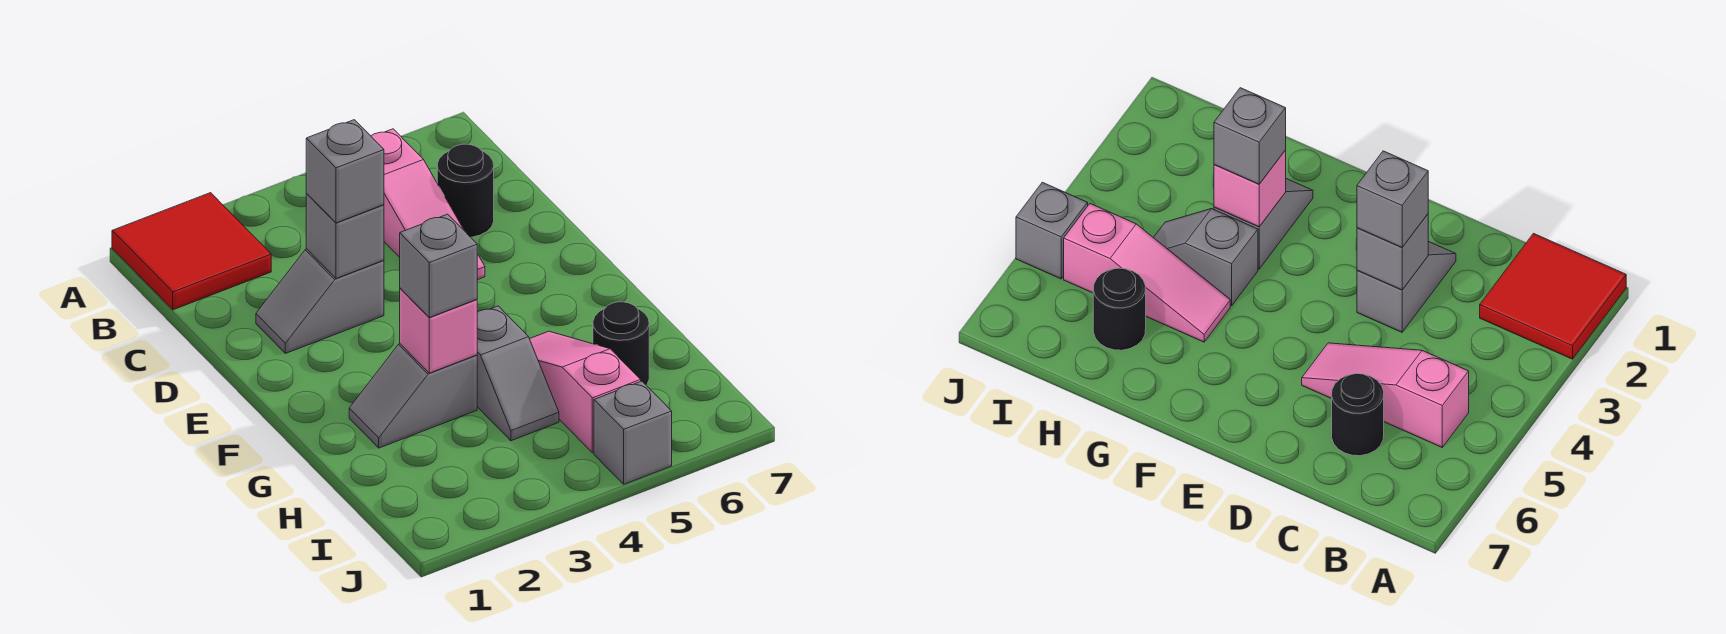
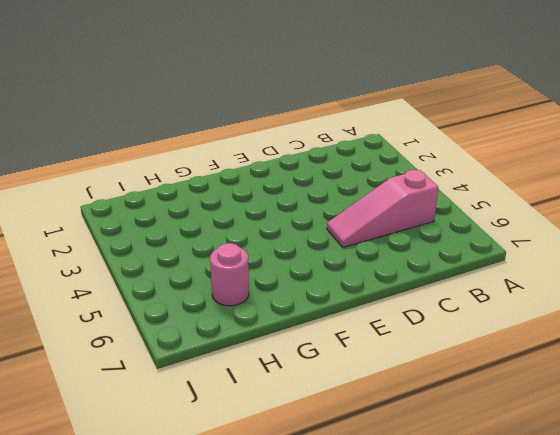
pink round brick H6 level 1 -> black round brick H6 level 1
none -> red tile A1:B2 level 1
none -> black round brick C6 level 1
none -> grey slope D2:D3 level 1 top 3

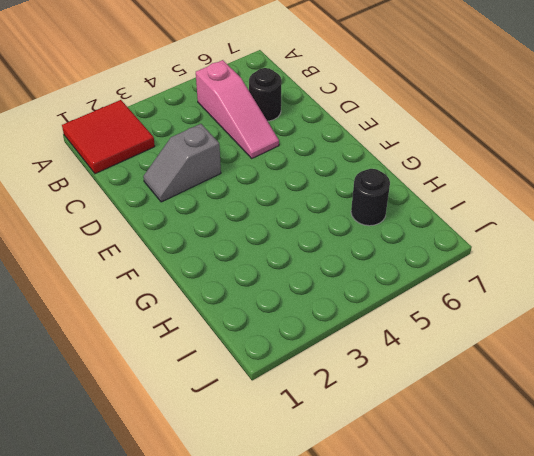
none -> grey slope G2:G3 level 1 top 3
none -> grey slope G4:H4 level 1 top G
none -> pink slope G5:I5 level 1 top I

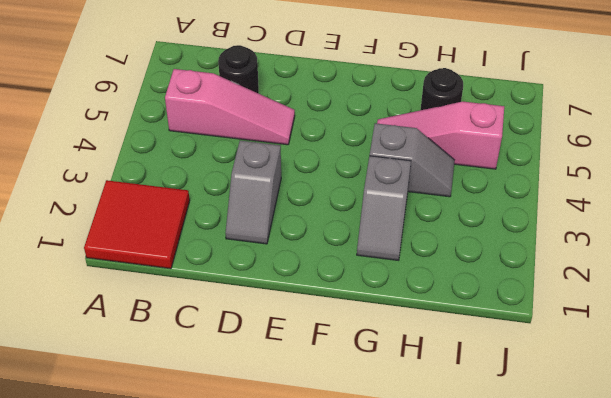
none -> grey brick J5 level 1
none -> grey brick D3 level 2
none -> pink brick G3 level 2

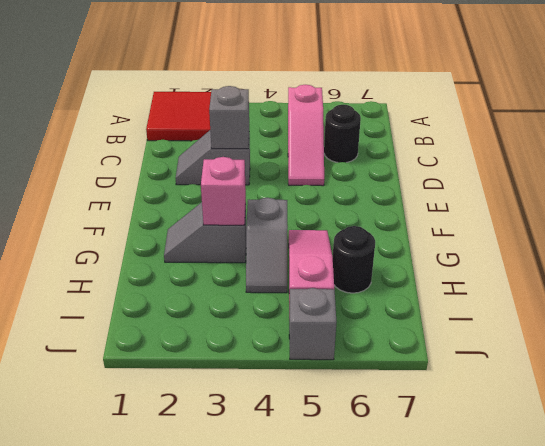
none -> grey brick D3 level 3
none -> grey brick G3 level 3

